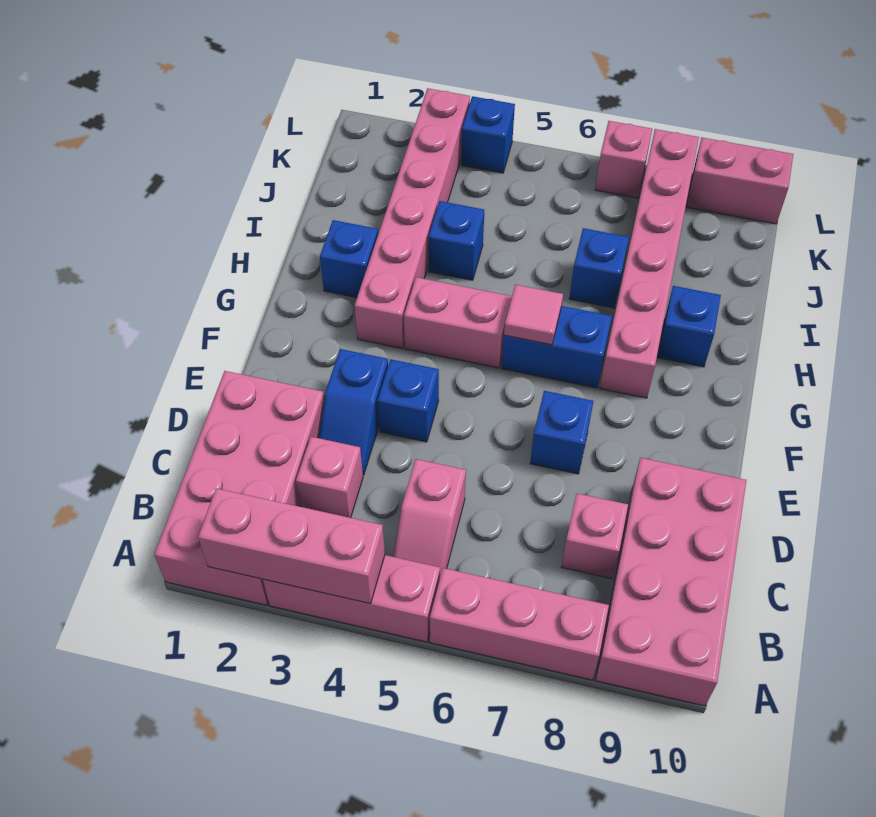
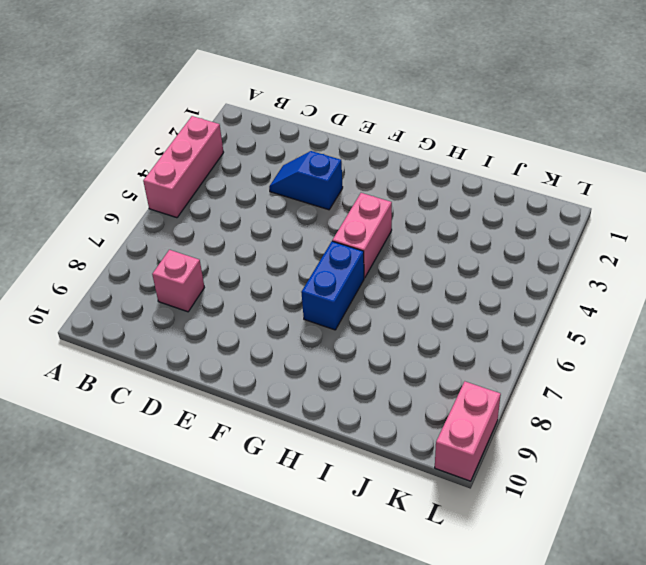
none -> pink brick A1:D2 level 1
none -> pink brick A6:A8 level 1
none -> pink brick A9:D10 level 1

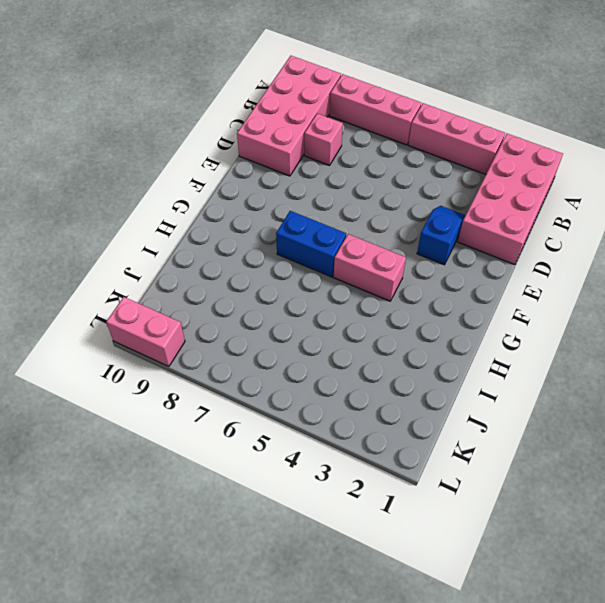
none -> pink slope B5:C5 level 1 top C
none -> pink brick C3 level 1
none -> blue brick E4 level 1

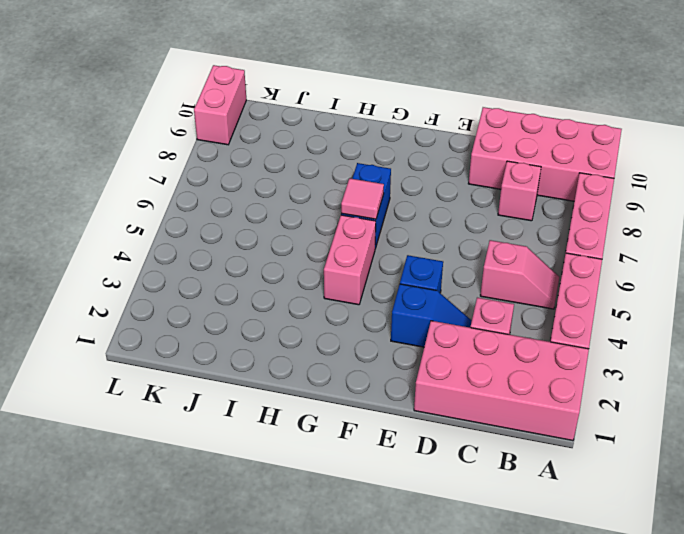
none -> blue brick E7 level 1
none -> pink brick G3:L3 level 1
none -> pink brick G8:L8 level 1

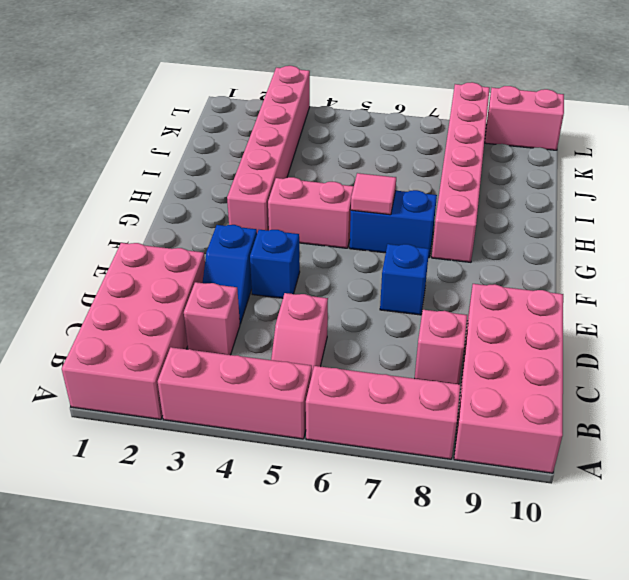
none -> blue brick H2 level 1
none -> blue brick H9 level 1
none -> blue brick I4 level 1

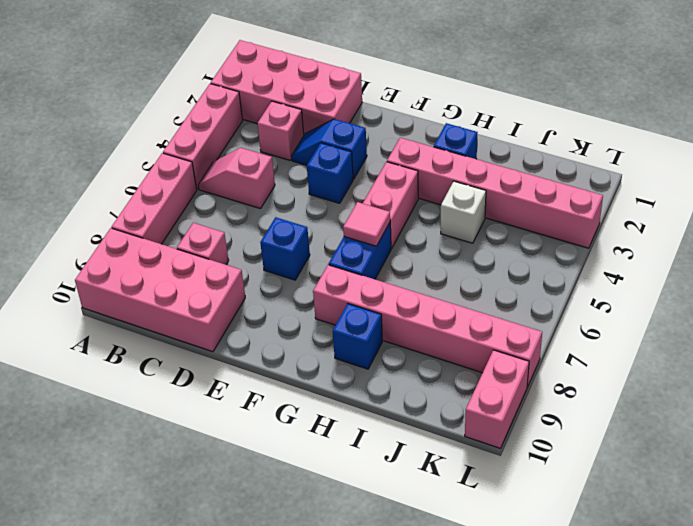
white brick I4 level 1 -> blue brick I4 level 1
none -> blue brick I7 level 1
none -> blue brick L4 level 1
none -> pink brick L7 level 1

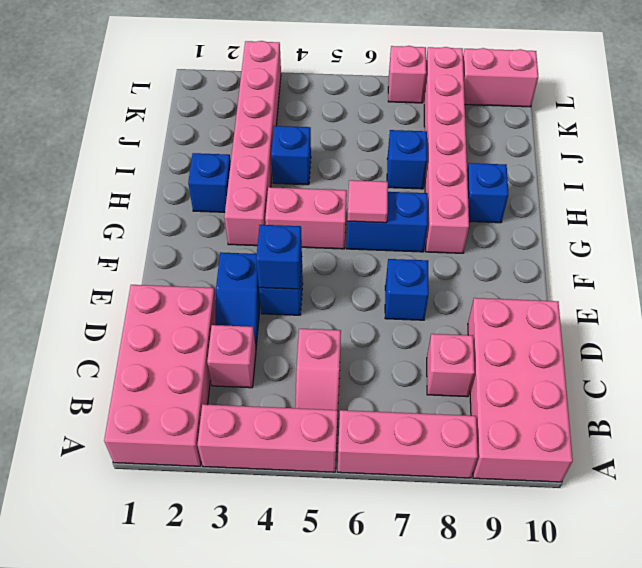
blue brick E4 level 2 -> blue brick L4 level 1
none -> pink brick A2:A4 level 2

